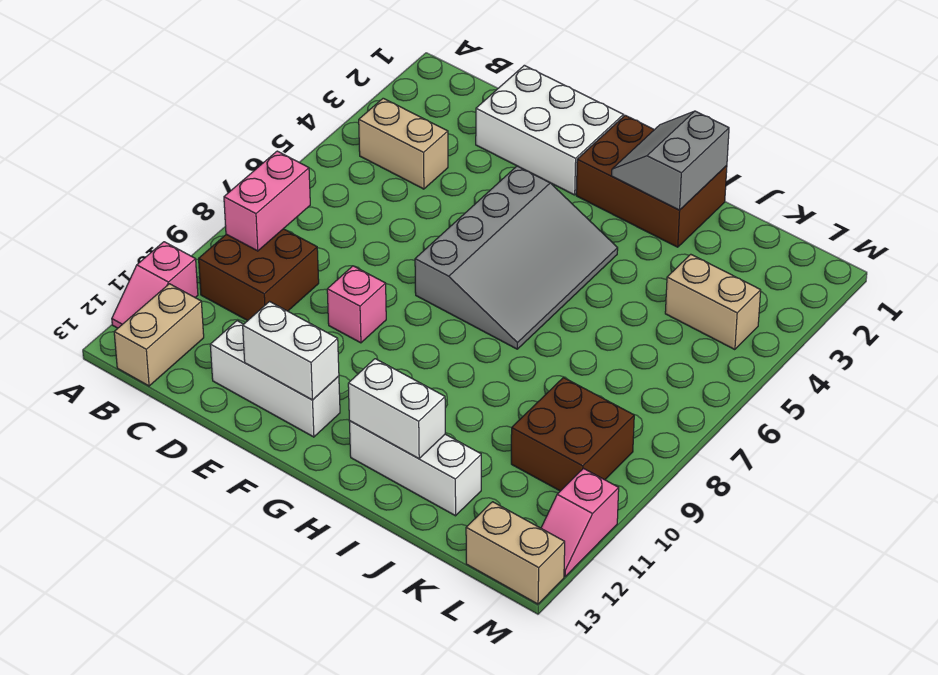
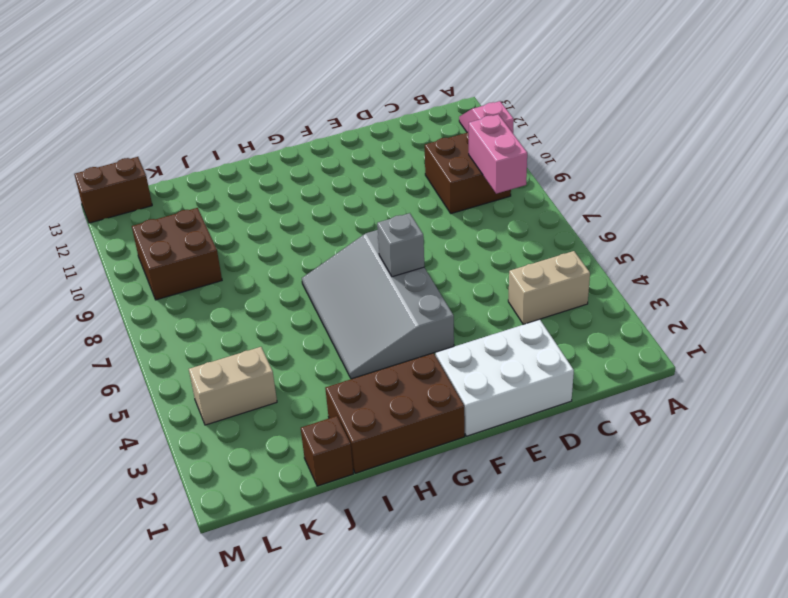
grey brick F6 level 2 -> none
brown brick J1 level 1 -> none
brown brick L13:M13 level 1 -> tan brick L13:M13 level 1
none -> tan brick B12:B13 level 1
none -> white brick D12:F12 level 1
none -> pink brick E9 level 1

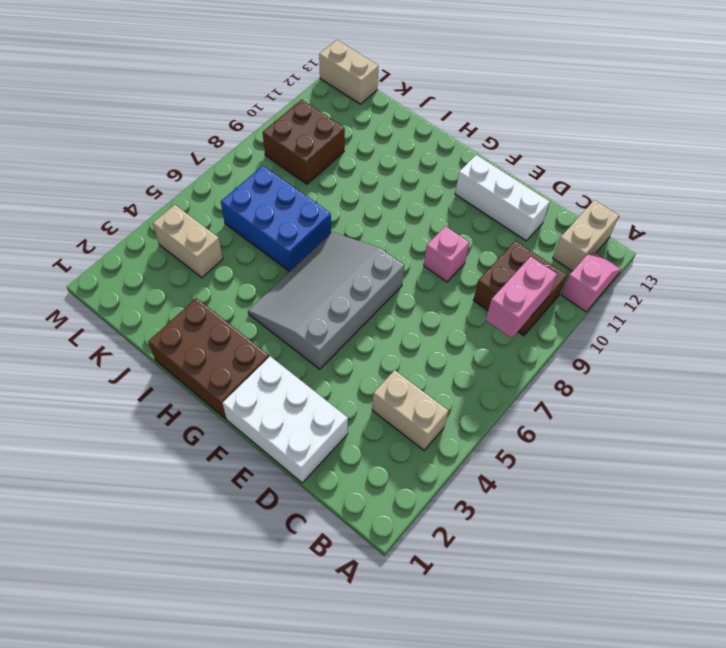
blue brick I6:K7 level 1 -> none
none -> white brick H12:J12 level 1
none -> pink slope M11:M12 level 1 top 11
none -> white brick E12:F12 level 2

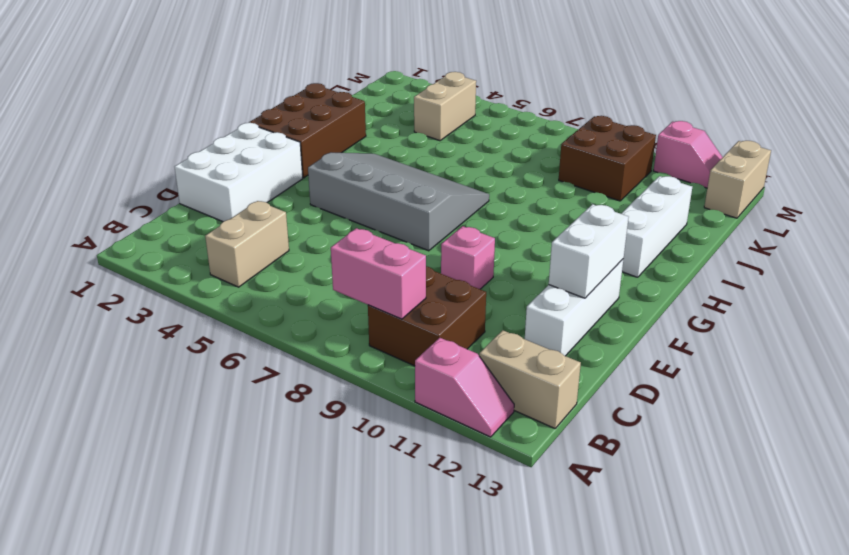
none -> grey slope H1:I2 level 2 top I
none -> white brick H12:I12 level 2

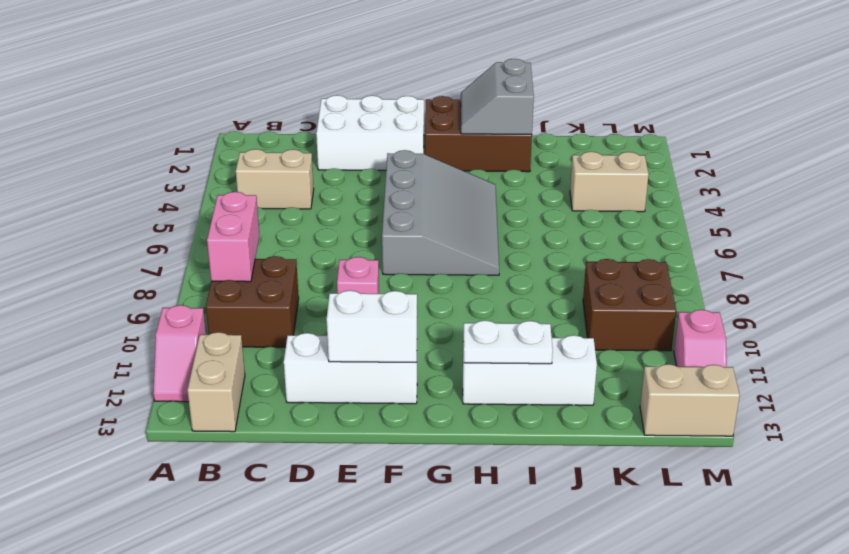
white plate H12:I12 level 2 -> white brick H12:I12 level 2

